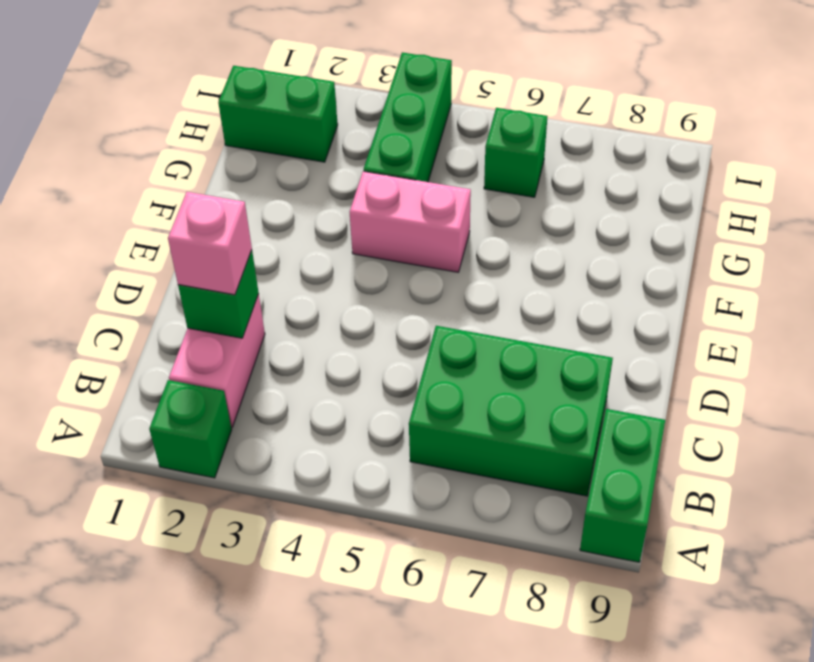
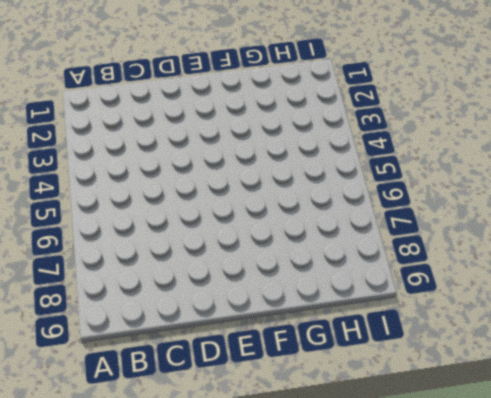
none -> green brick A2 level 1
none -> green brick A9:B9 level 1

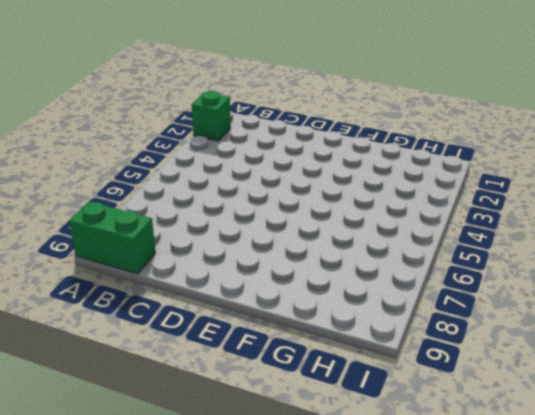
none -> pink brick B2:C2 level 1
none -> green brick B6:C8 level 1

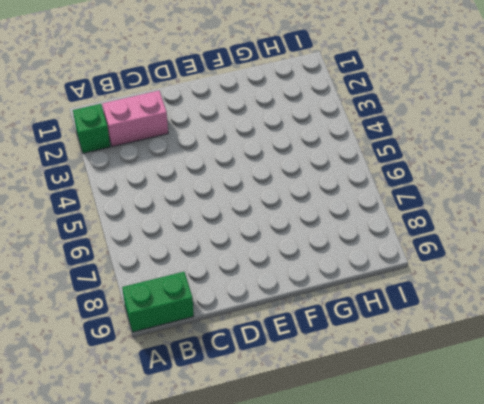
none -> green brick B6:C8 level 1
none -> pink brick F4:F5 level 1

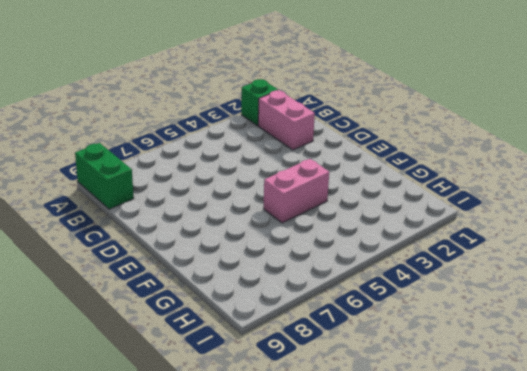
none -> green brick B6:C8 level 1
none -> green brick G4:I4 level 1

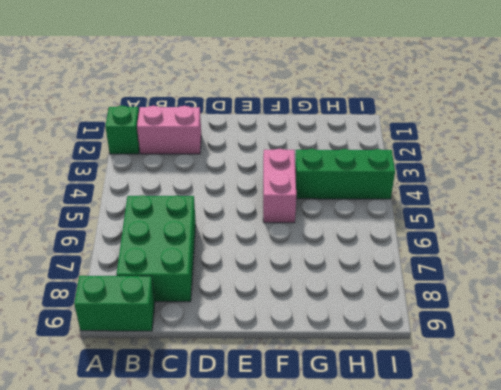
none -> green brick H1:H2 level 1
none -> green brick H6 level 1

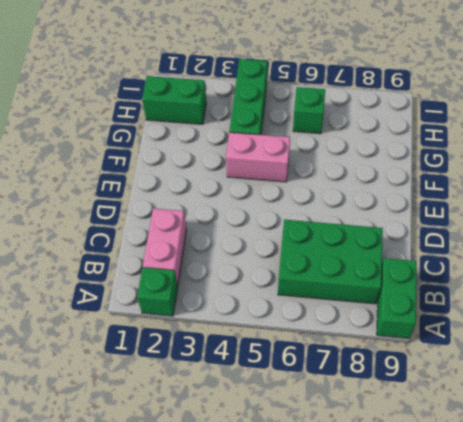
none -> green brick C2 level 2
none -> pink brick C2 level 3

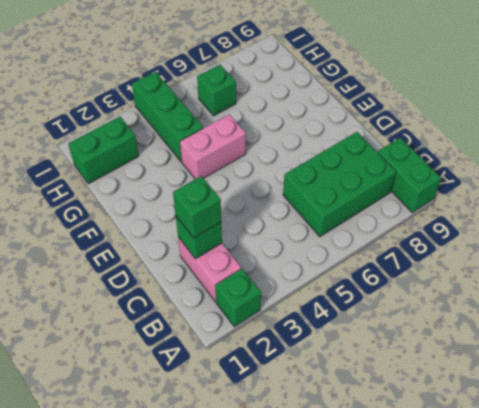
green brick C2 level 3 -> pink brick C2 level 3

